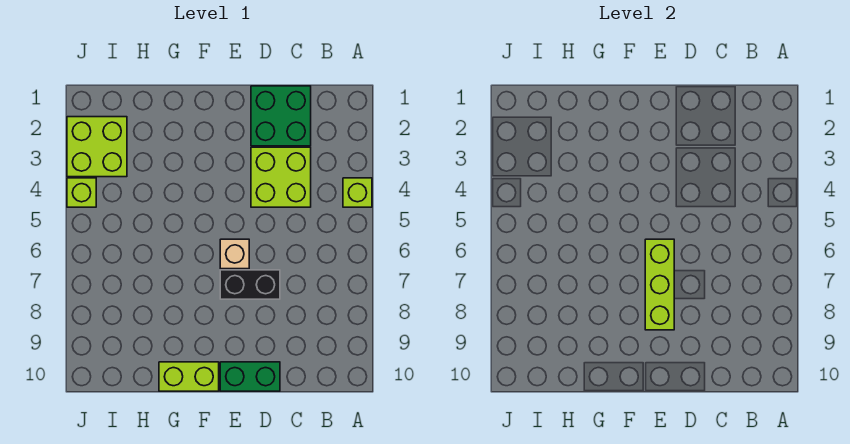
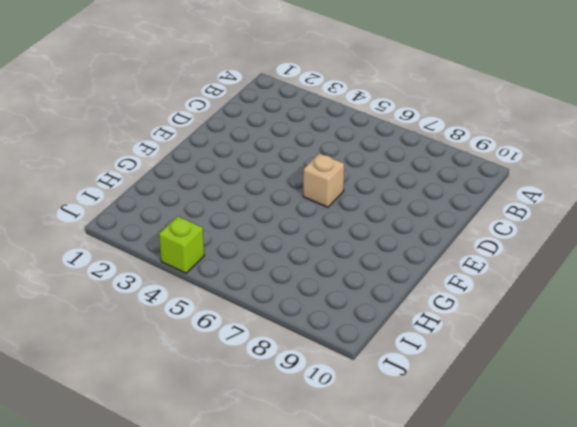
none -> lime brick A4 level 1
none -> green brick C1:D2 level 1

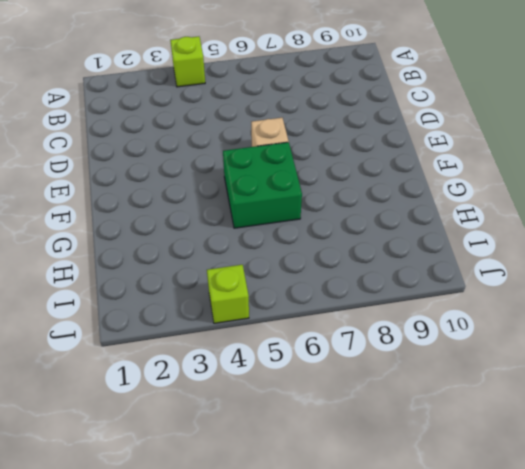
green brick F5:G6 level 1 -> green brick C1:D2 level 1
none -> lime brick C3:D4 level 1
none -> black brick D7:E7 level 1

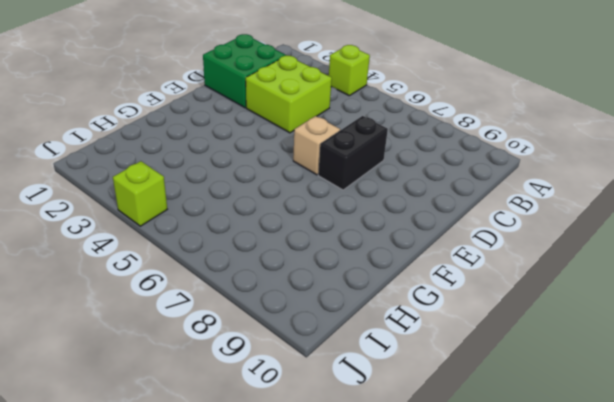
none -> green brick D10:E10 level 1
none -> lime brick F10:G10 level 1

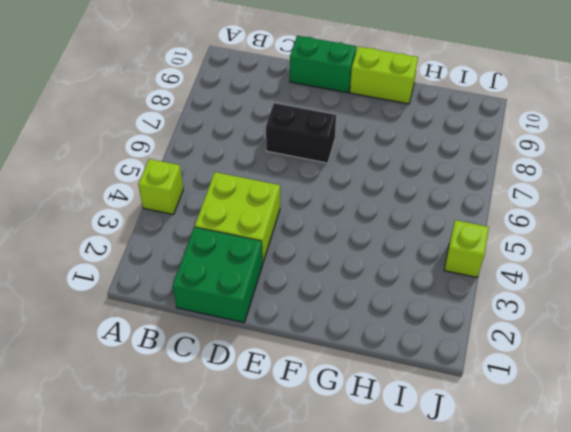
none -> tan brick E6 level 1
none -> lime brick I2:J3 level 1

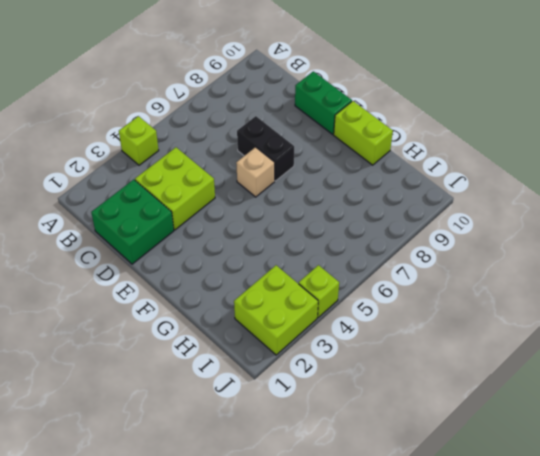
none -> lime brick E6:E8 level 2

